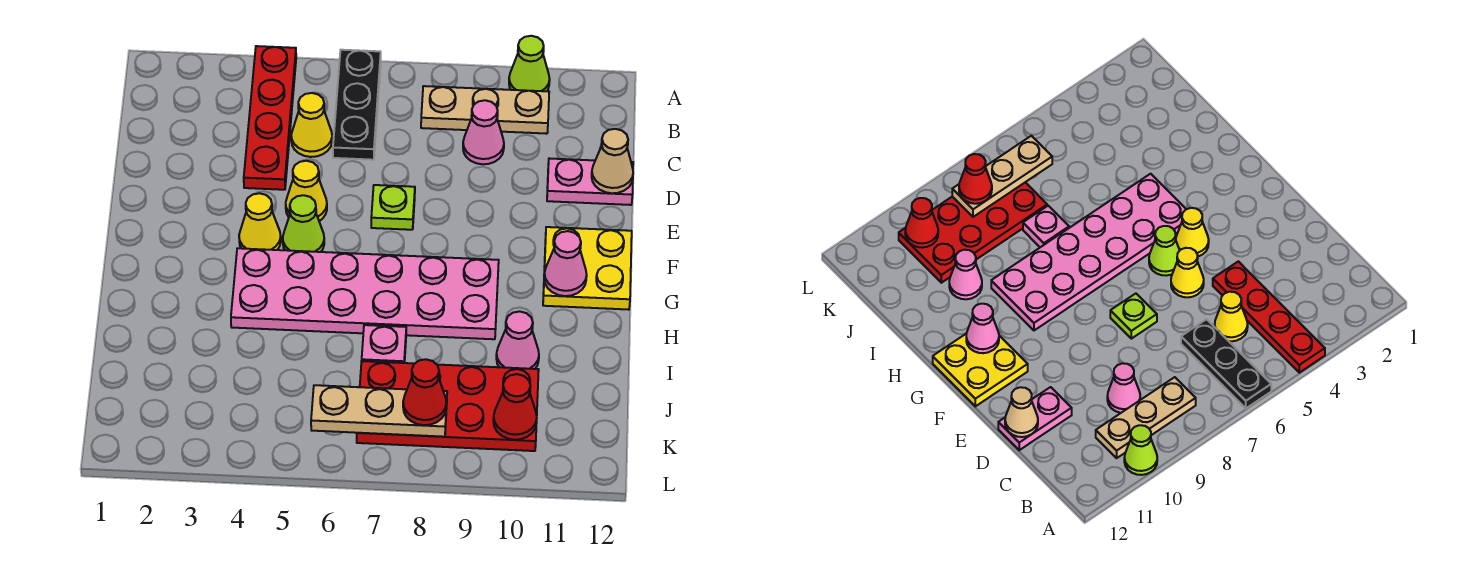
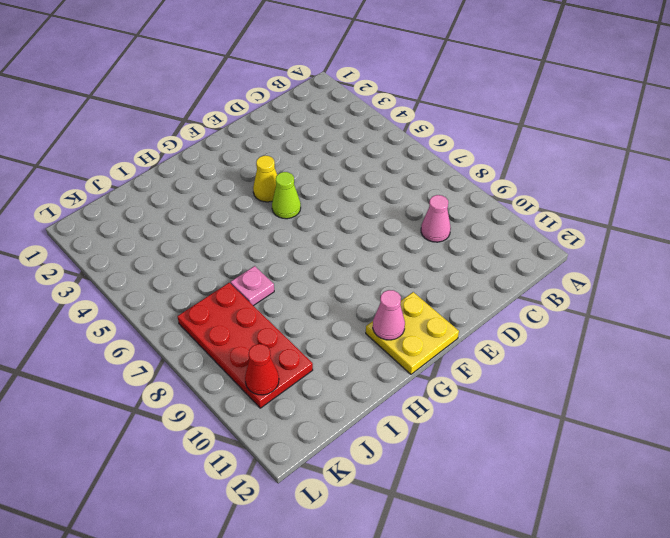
none -> red plate A4:D4 level 1
none -> black plate A6:C6 level 1
none -> lime cone A10 level 1

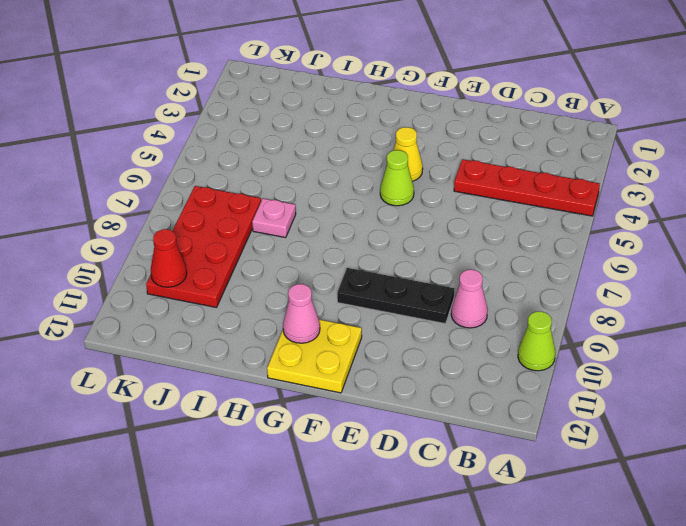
black plate D9:F9 level 1 -> black plate A6:C6 level 1
none -> tan plate B8:B10 level 1
none -> yellow cone C5 level 1
none -> pink plate D11:D12 level 1

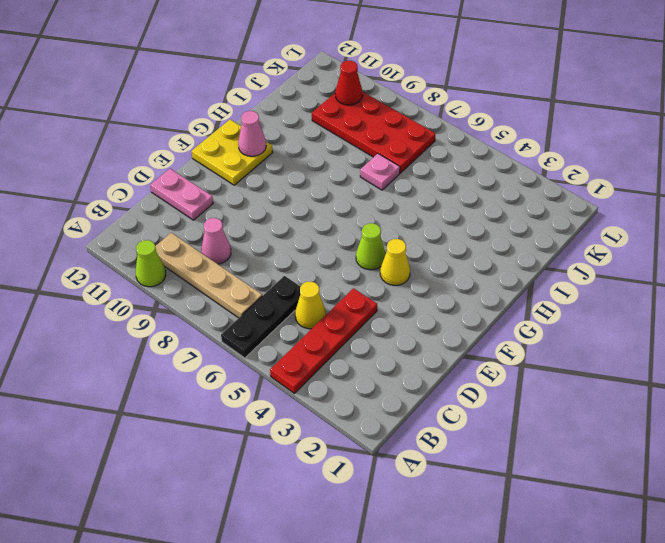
tan plate B7:B10 level 1 -> tan plate B8:B10 level 1
none -> yellow cone E5 level 1
none -> lime plate E7 level 1
none -> pink plate G4:H9 level 1

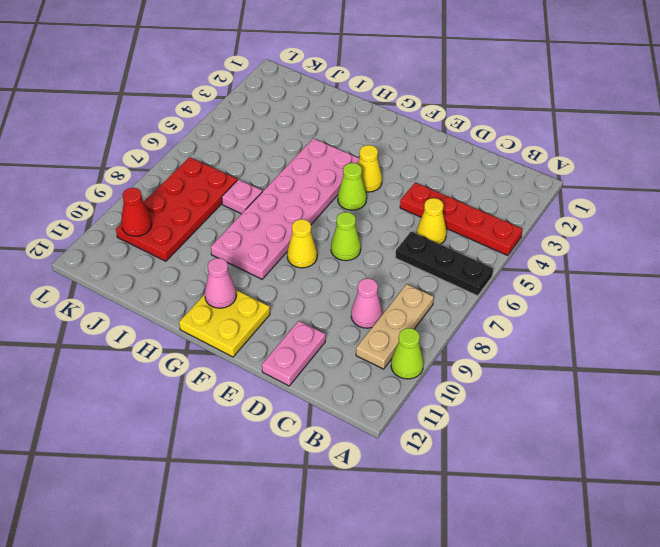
lime cone E7 level 1 -> lime plate E7 level 1
yellow cone F8 level 1 -> yellow cone E5 level 1
none -> pink cone I10 level 1
none -> tan cone D12 level 2
none -> tan plate K6:K8 level 2

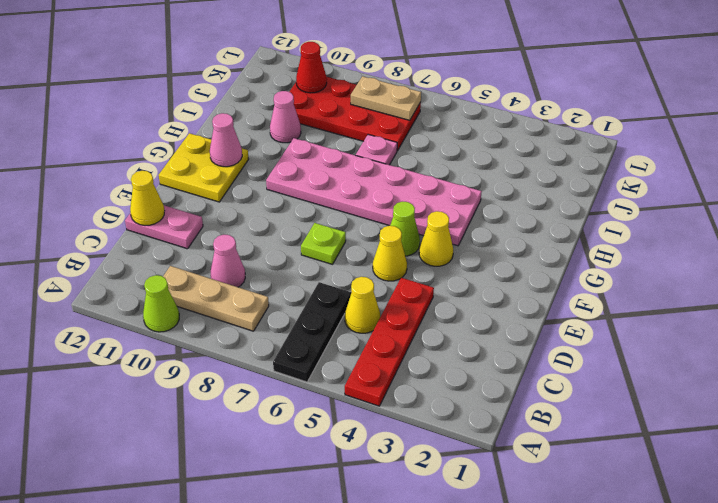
yellow cone D12 level 2 -> tan cone D12 level 2
tan plate K7:K8 level 2 -> tan plate K6:K8 level 2
none -> red cone K8 level 3

